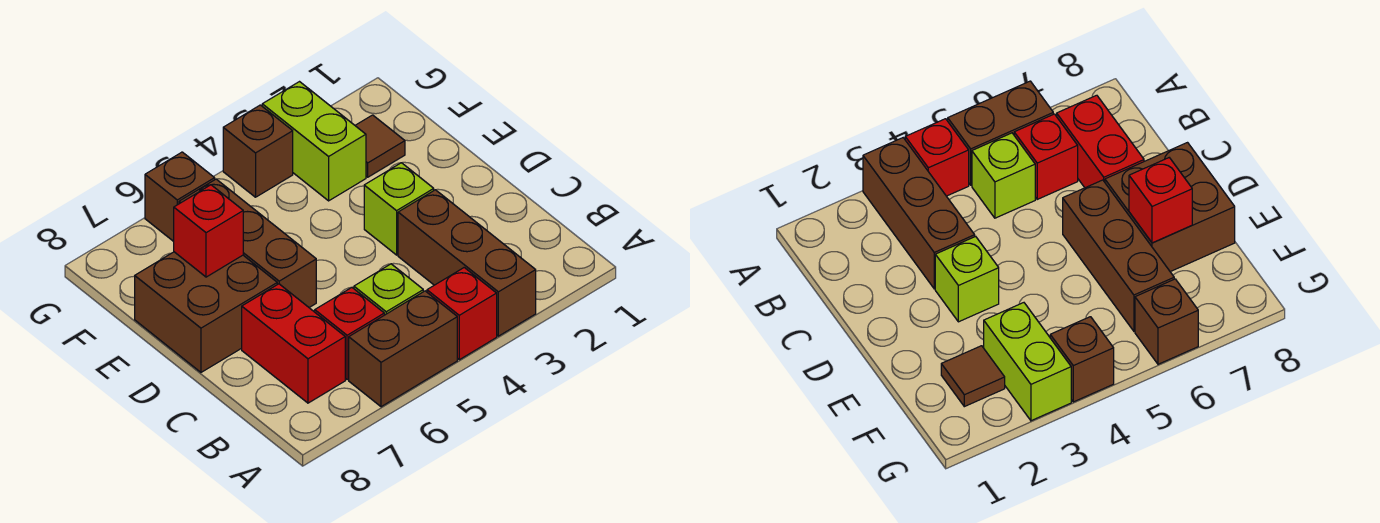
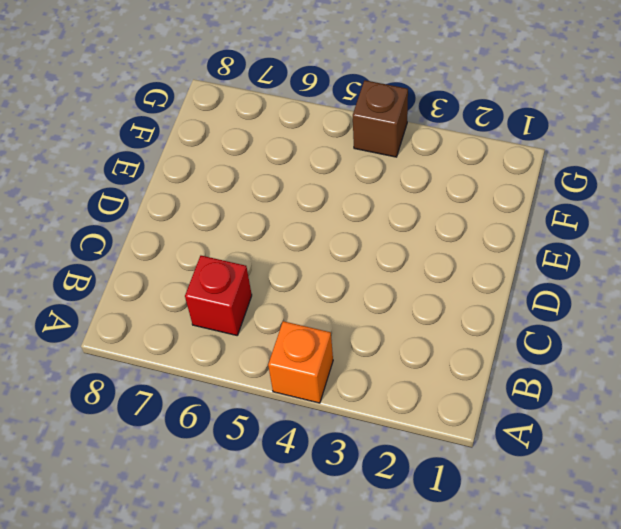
orange brick A4 level 1 -> red brick A4 level 1
none -> brown brick A3:C3 level 1
none -> brown brick A5:A6 level 1
none -> lime brick B5 level 1

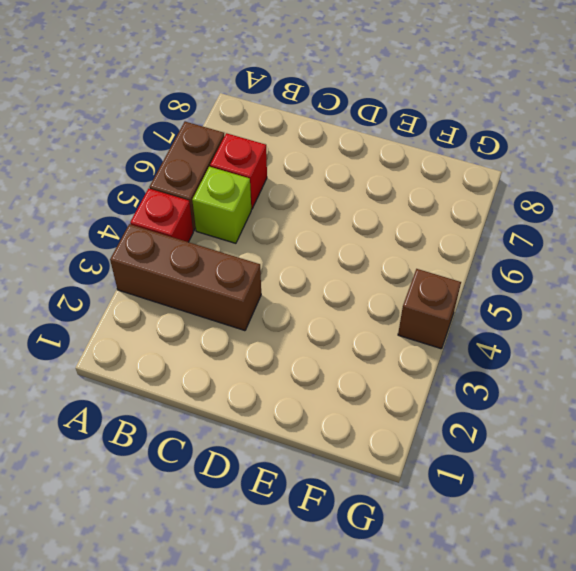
none -> red brick B7:C7 level 1
none -> lime brick D3 level 1
none -> brown brick D6:F6 level 1

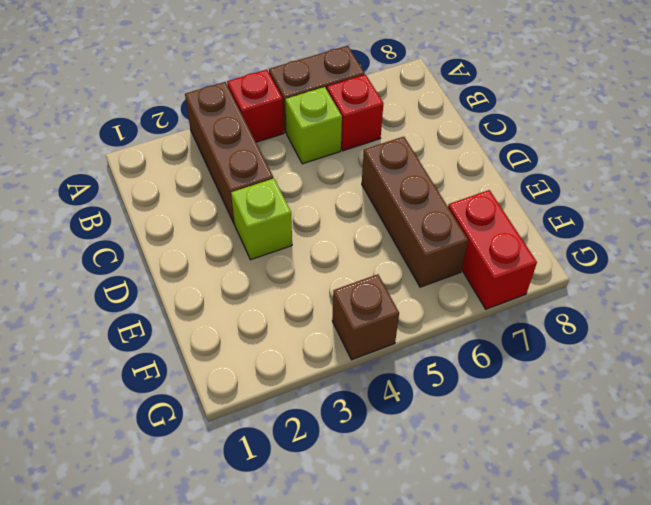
red brick F7:G7 level 1 -> red brick B7:C7 level 1
none -> brown brick D7:E8 level 1
none -> brown tile F2 level 1
none -> lime brick F3:G3 level 1

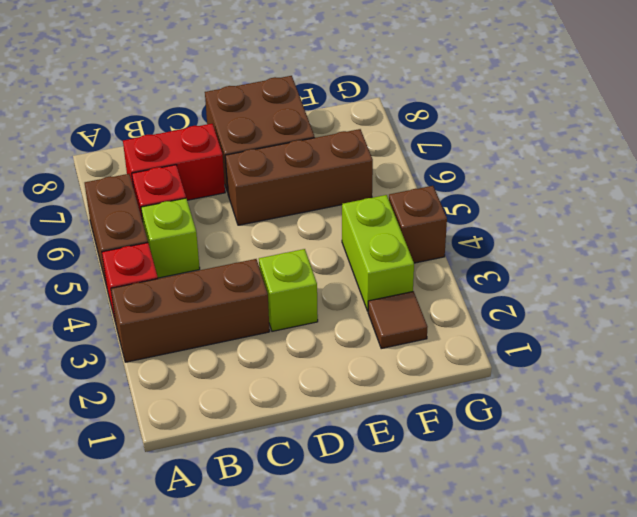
lime brick F3:F4 level 1 -> lime brick F3:G3 level 1
none -> brown brick G6 level 1
none -> red brick E7 level 2

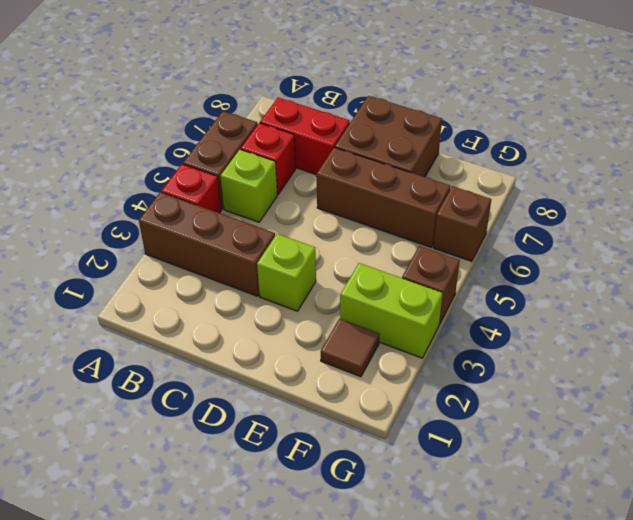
none -> red brick E7 level 2

